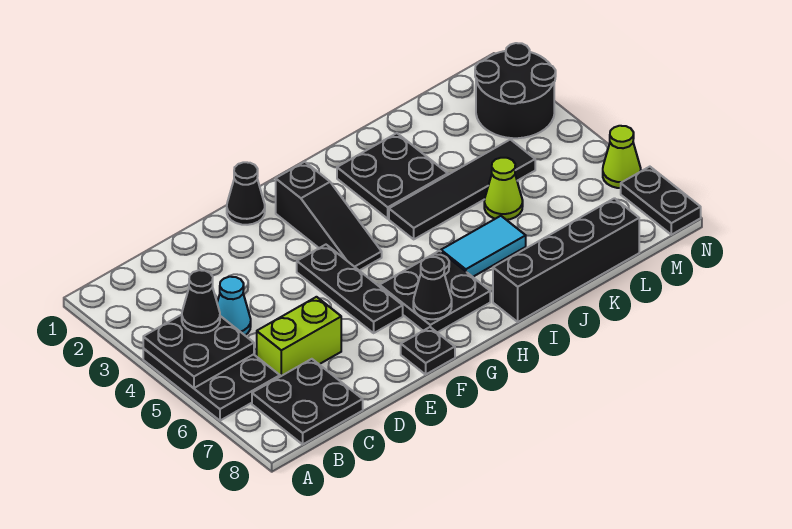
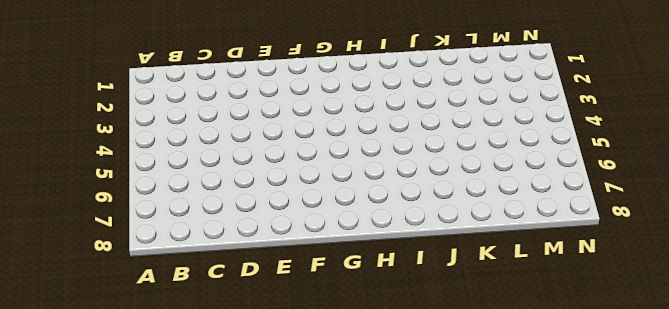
none -> black plate A4:B6 level 1
none -> black plate B7:C8 level 1
none -> cyan cone C4 level 1

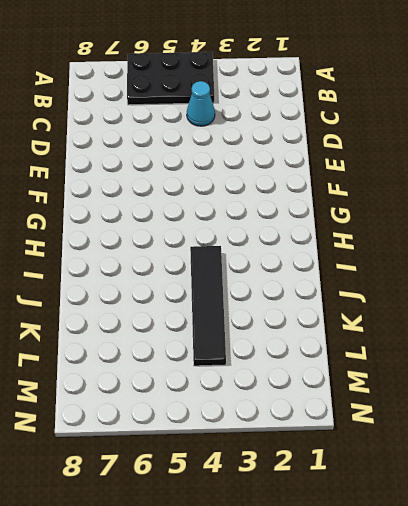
none -> black plate B7:C8 level 1
none -> lime brick C6:D6 level 1
none -> black cone F1 level 1

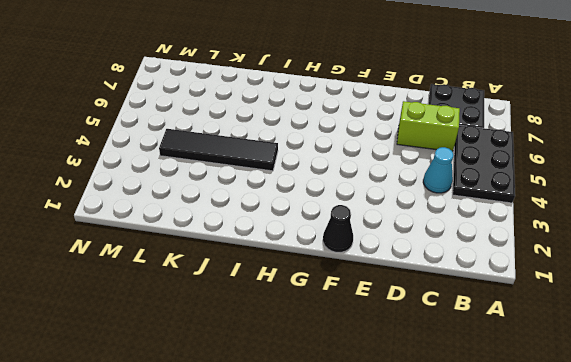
none -> black plate F4:F6 level 1
none -> black plate F8 level 1
none -> black slope G2:G4 level 1 top 2

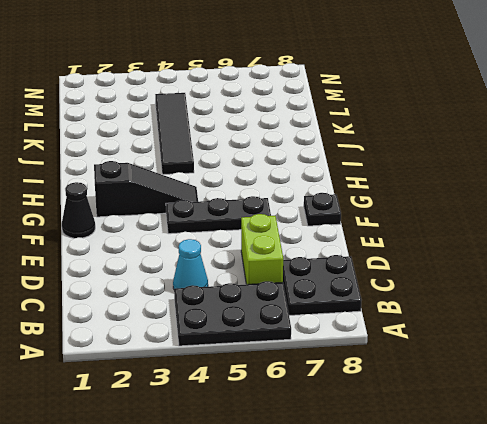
none -> black plate G6:H7 level 1
none -> black plate I2:J3 level 1
none -> cyan tile I6:J6 level 1

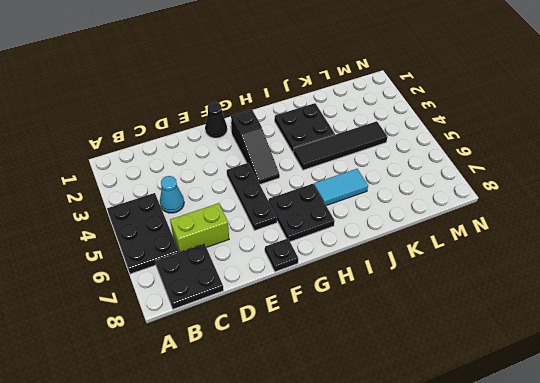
none -> black brick I8:L8 level 1
none -> lime cone K5 level 1
none -> black round brick M2:N3 level 1

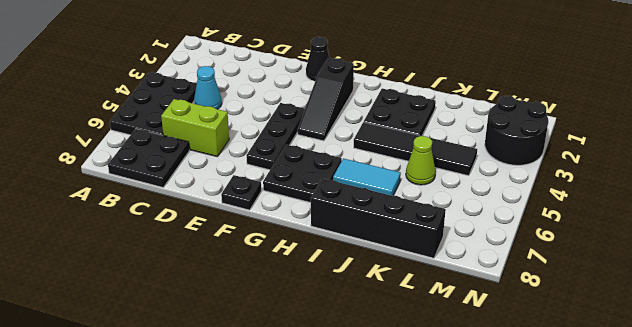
none -> lime cone N6 level 1
none -> black plate N7:N8 level 1
none -> black plate A4:B5 level 2

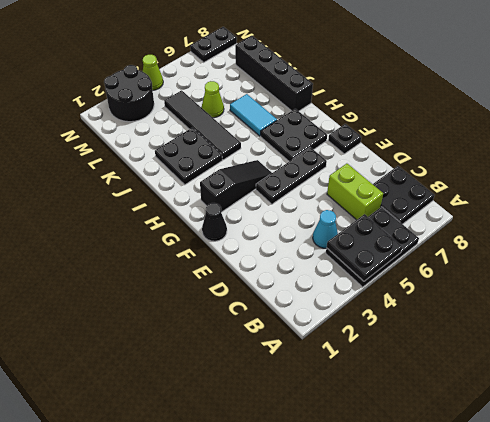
lime cone N4 level 1 -> lime cone N6 level 1
none -> black cone G7 level 2
none -> black cone B4 level 3

